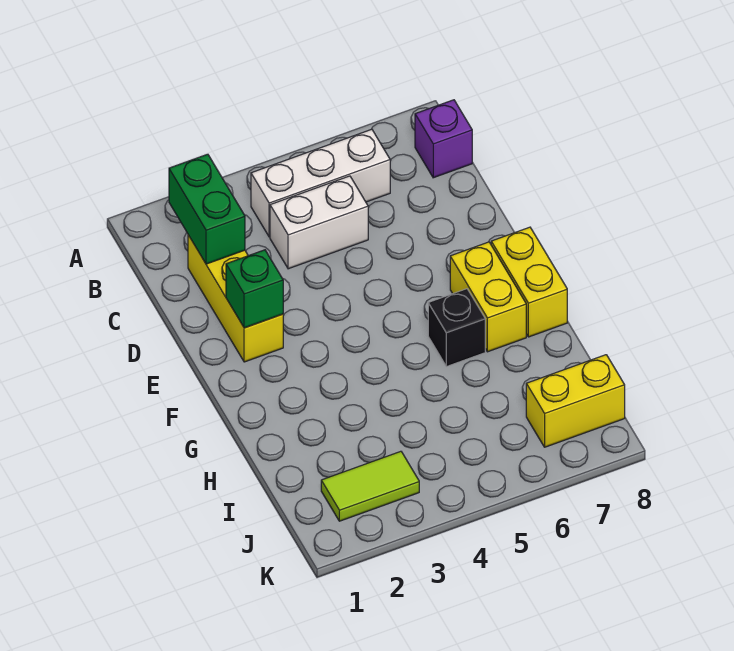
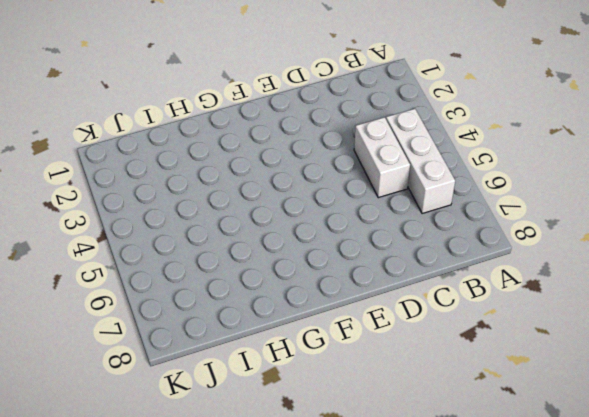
none -> purple brick B8 level 1
none -> yellow brick C2:E2 level 1

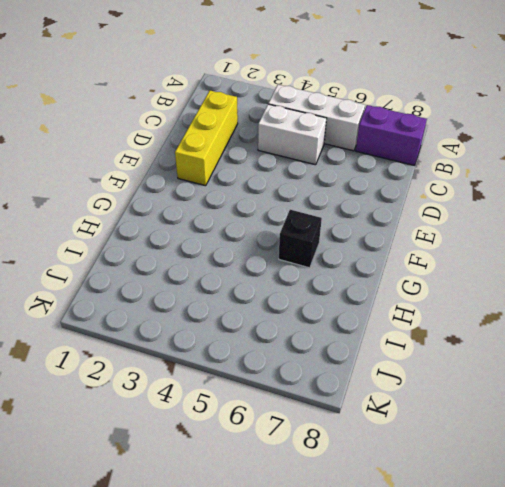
purple brick B7:B8 level 1 -> purple brick B8 level 1
none -> yellow brick F7:G7 level 1
none -> yellow brick F8:G8 level 1

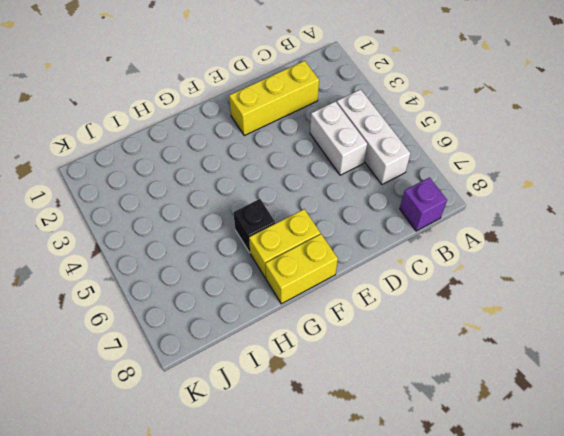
none -> lime tile J2:J3 level 1
none -> yellow brick J7:J8 level 1

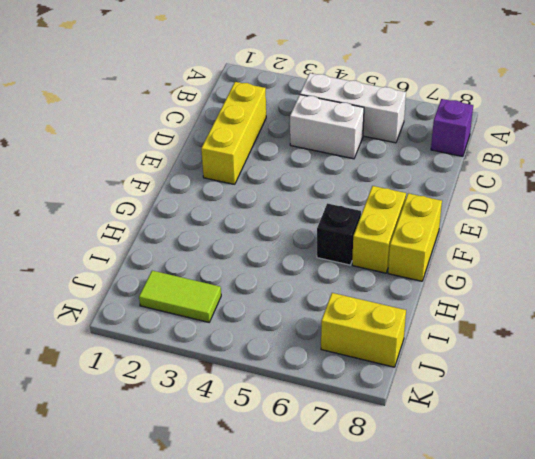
none -> green brick B2:C2 level 2
none -> green brick E2 level 2

